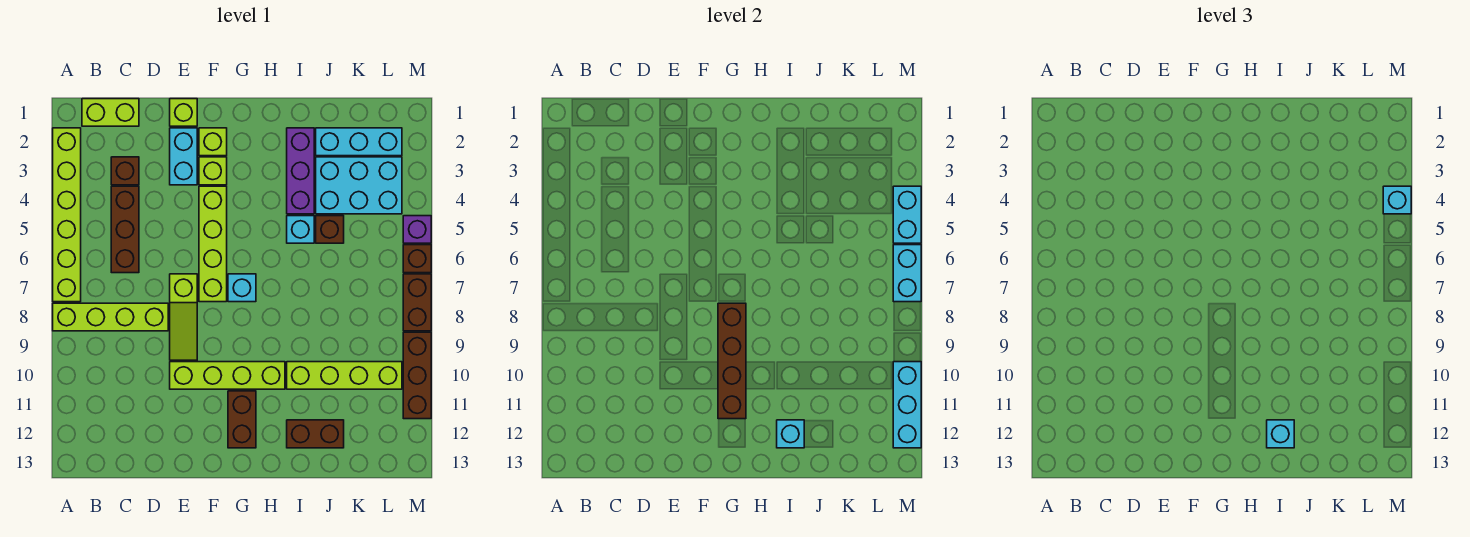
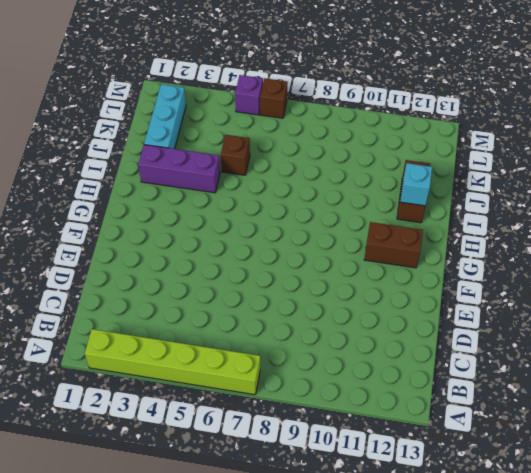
none -> lime brick A8:D8 level 1
none -> lime brick B1:C1 level 1
none -> brown brick C3 level 1
none -> brown brick C4:C6 level 1

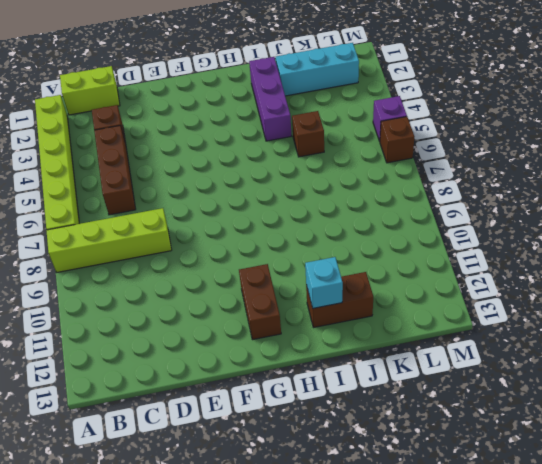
none -> lime brick E1 level 1
none -> cyan brick E2:E3 level 1
none -> lime slope E7:E9 level 1 top 7
none -> lime brick E10:H10 level 1

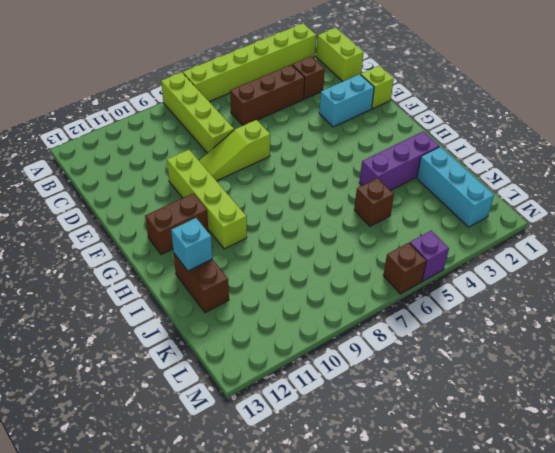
none -> lime brick F2 level 1
none -> lime brick F3 level 1
none -> lime brick F4:F7 level 1
none -> cyan brick G7 level 1

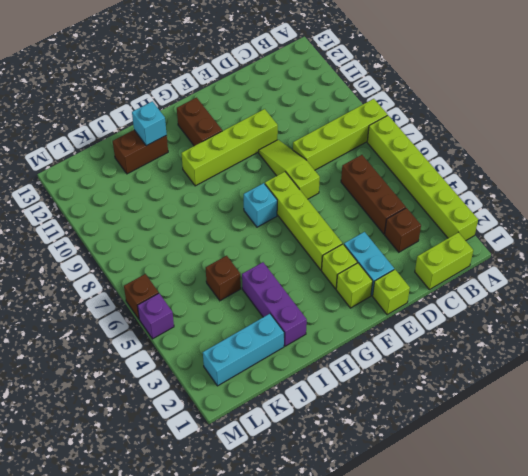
none -> cyan brick I5 level 1
none -> lime brick I10:L10 level 1
none -> cyan brick J3:L4 level 1
none -> brown brick M7:M8 level 1

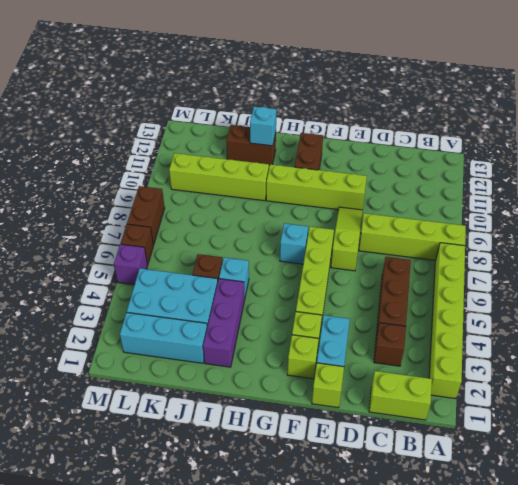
none -> brown brick M9:M11 level 1
none -> brown brick G8:G11 level 2
none -> cyan brick M4:M5 level 2
none -> cyan brick M6:M7 level 2

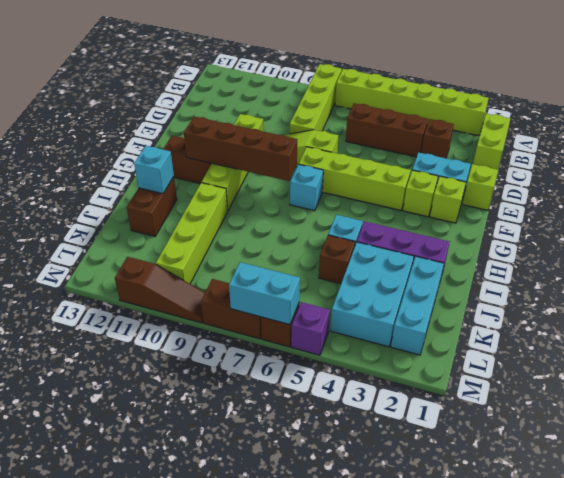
brown slope M9:M11 level 1 top 11 -> brown brick M9:M11 level 1
none -> cyan brick M4:M5 level 2
none -> cyan brick M10:M12 level 2
none -> cyan brick I12 level 3
none -> cyan brick M4 level 3

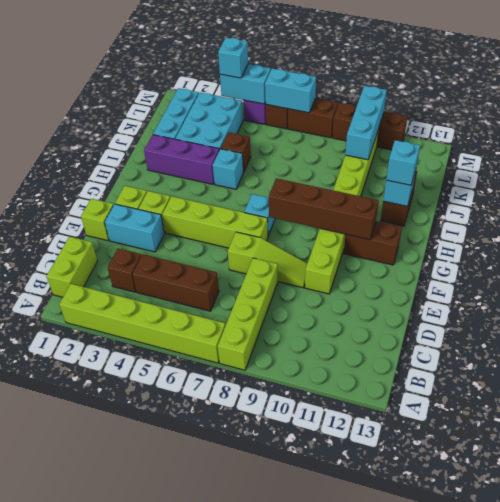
cyan brick K10:M10 level 2 -> cyan brick M10:M12 level 2

